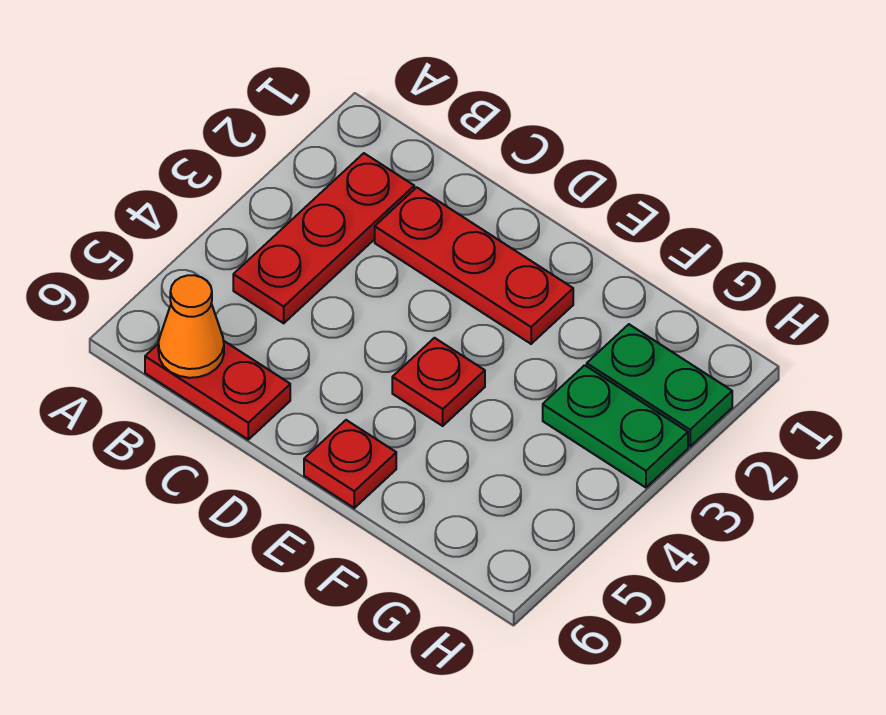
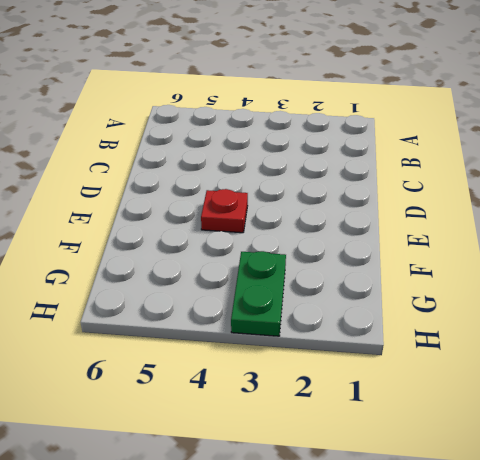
none -> red plate B2:B4 level 1
none -> red plate B6:C6 level 1

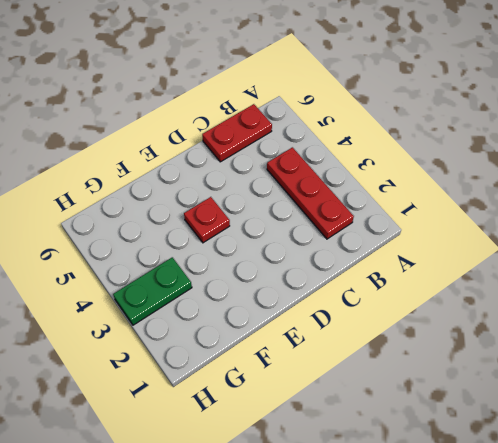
none -> red plate C2:E2 level 1
none -> red plate E6 level 1

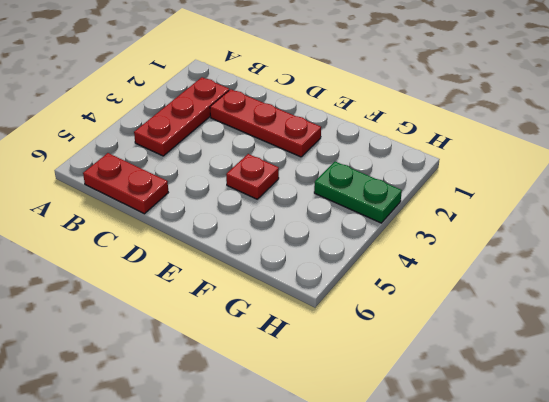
none -> red plate E6 level 1
none -> green plate G2:H2 level 1

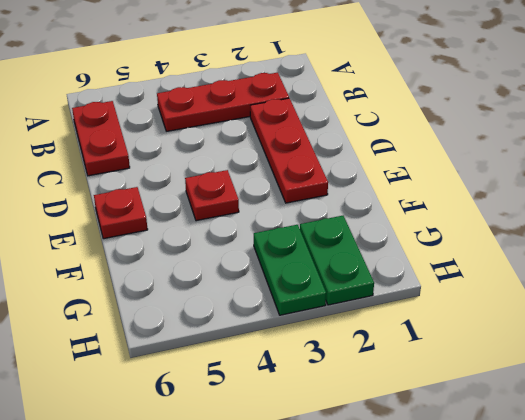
none -> orange cone B6 level 2

